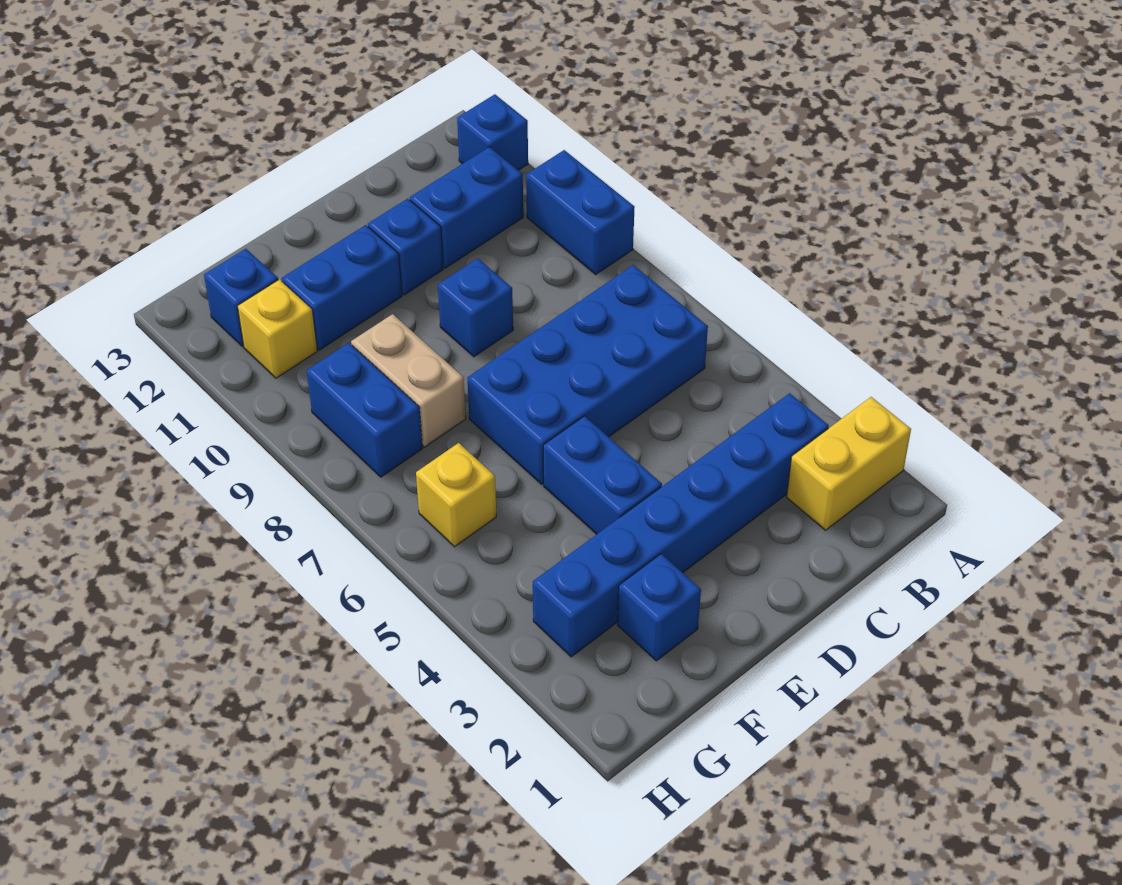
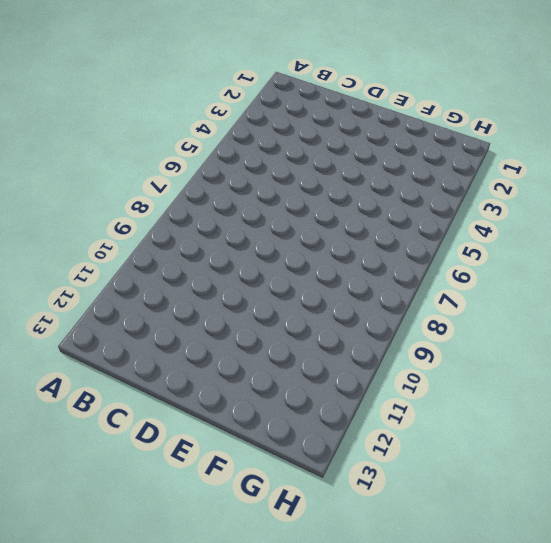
none -> yellow brick A2:B2 level 1
none -> blue brick A9:A10 level 1
none -> blue brick A12 level 1

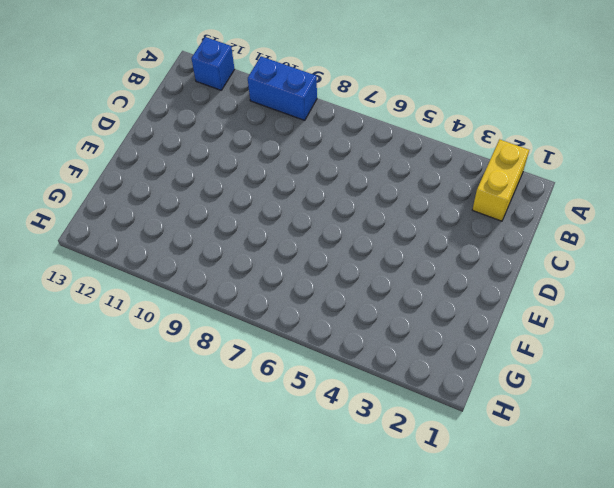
none -> blue brick B3:G3 level 1
none -> blue brick B6:E7 level 1
none -> blue brick B11:C11 level 1

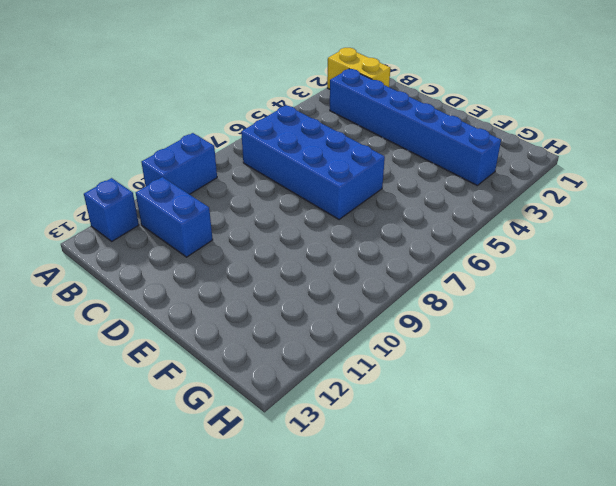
none -> blue brick D9 level 1
none -> blue brick D11 level 1
none -> blue brick E4:E5 level 1

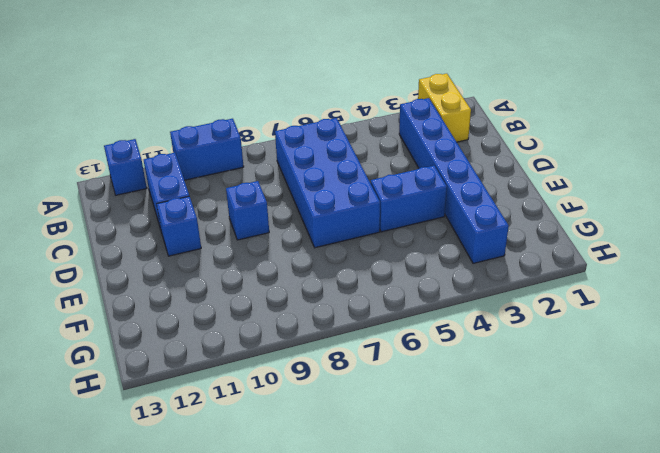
none -> blue brick E11:F11 level 1
none -> blue brick F2 level 1
none -> tan brick F8:F9 level 1

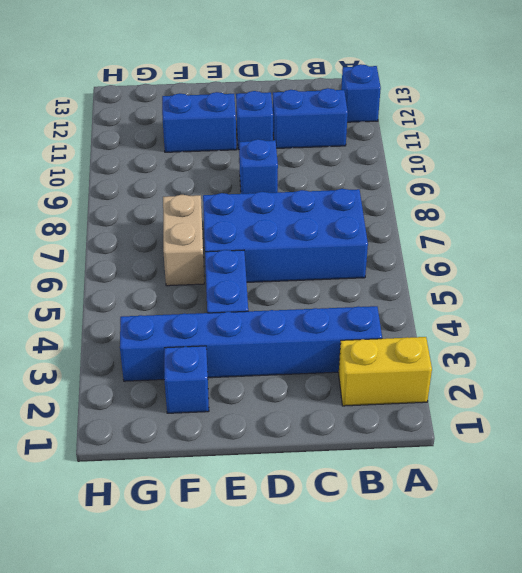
tan brick F6:F7 level 1 -> tan brick F8:F9 level 1
none -> blue brick A9:A10 level 1
none -> yellow brick G6 level 1
none -> blue brick G8:G9 level 1

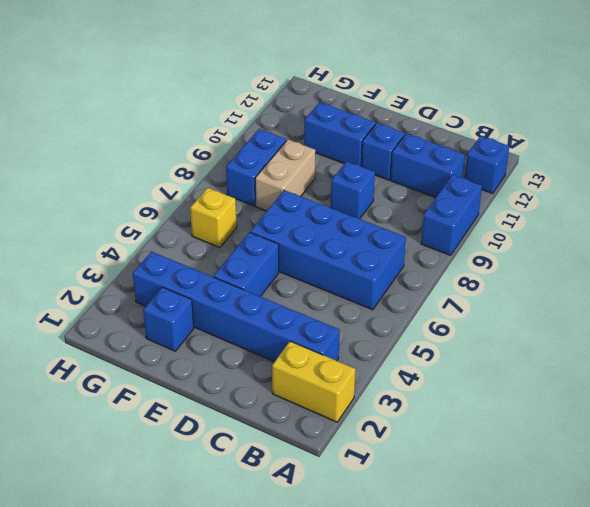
none -> yellow brick G11 level 1
none -> blue brick G12 level 1

